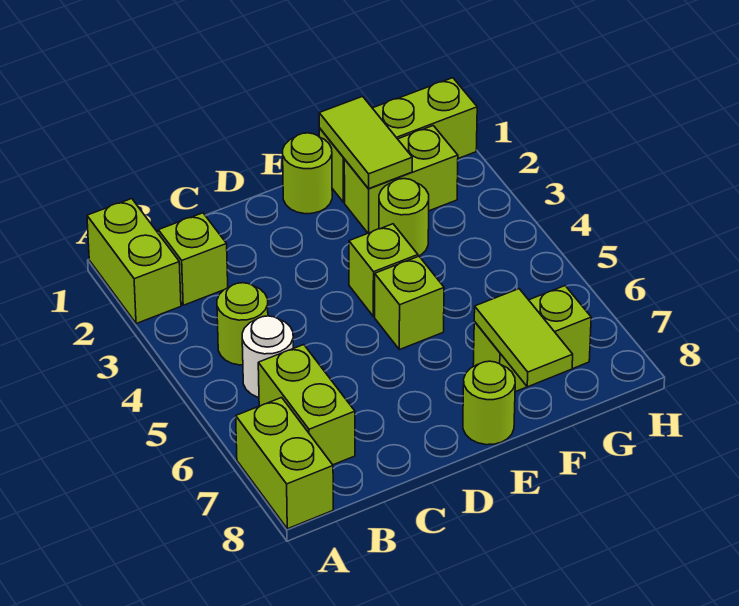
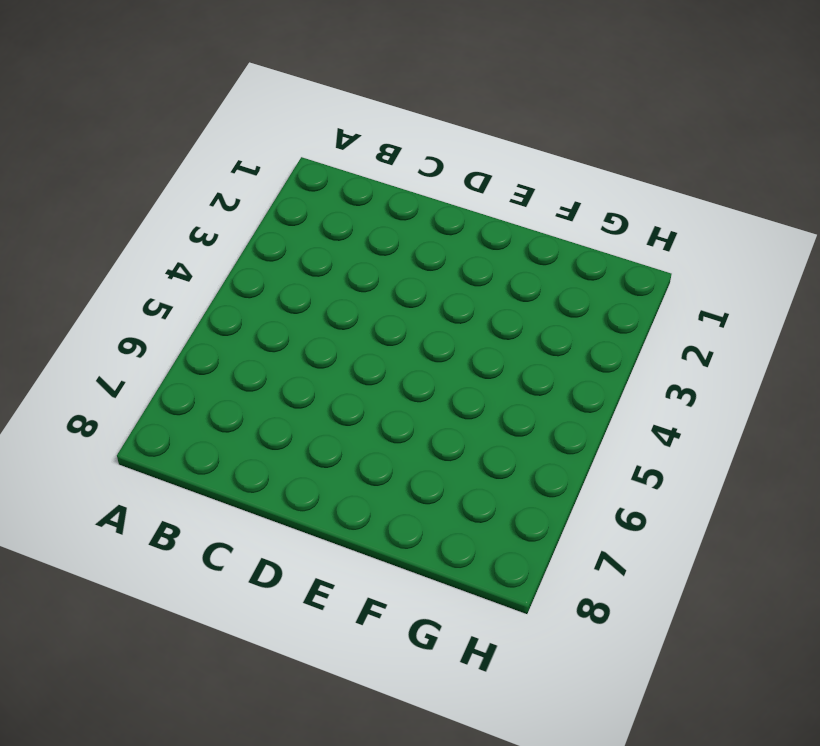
none -> lime brick A1:A2 level 1
none -> lime brick A7:A8 level 1
none -> lime brick B2 level 1

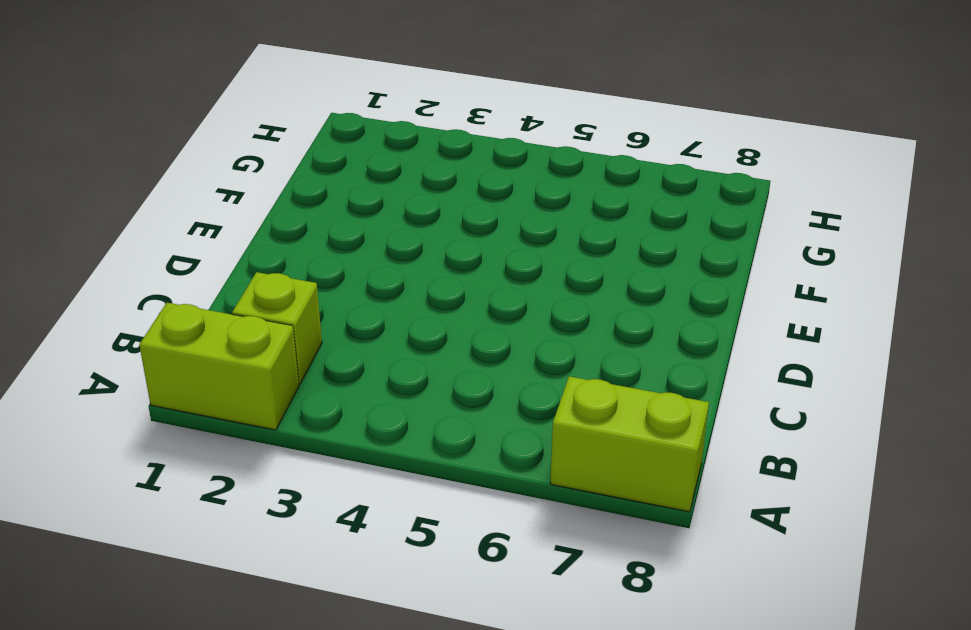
none -> lime round brick B4 level 1
none -> white round brick B5 level 1
none -> lime brick B6:B7 level 1

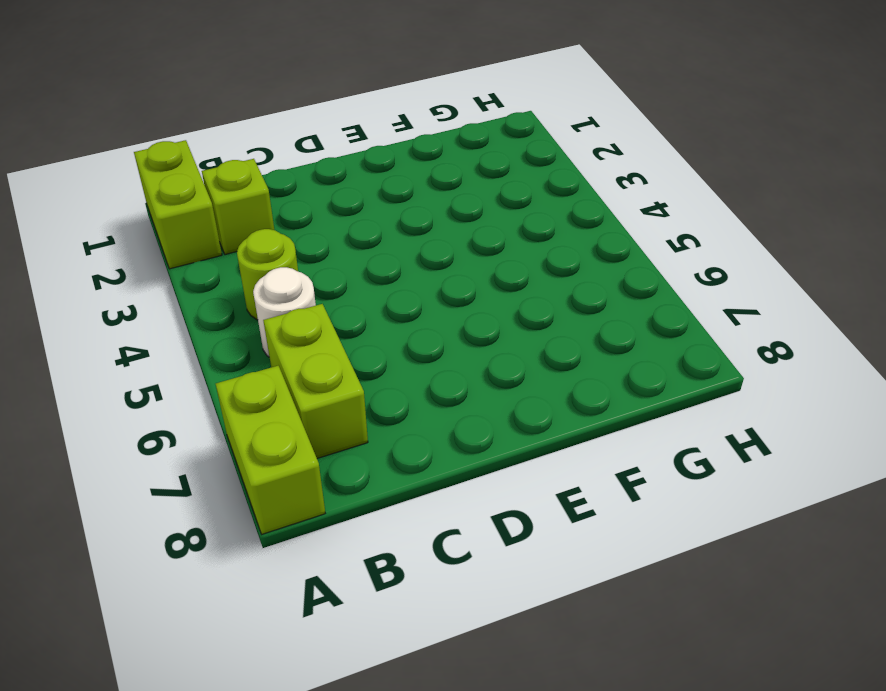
none -> lime round brick E1 level 1
none -> lime brick E4 level 1
none -> lime brick E5 level 1

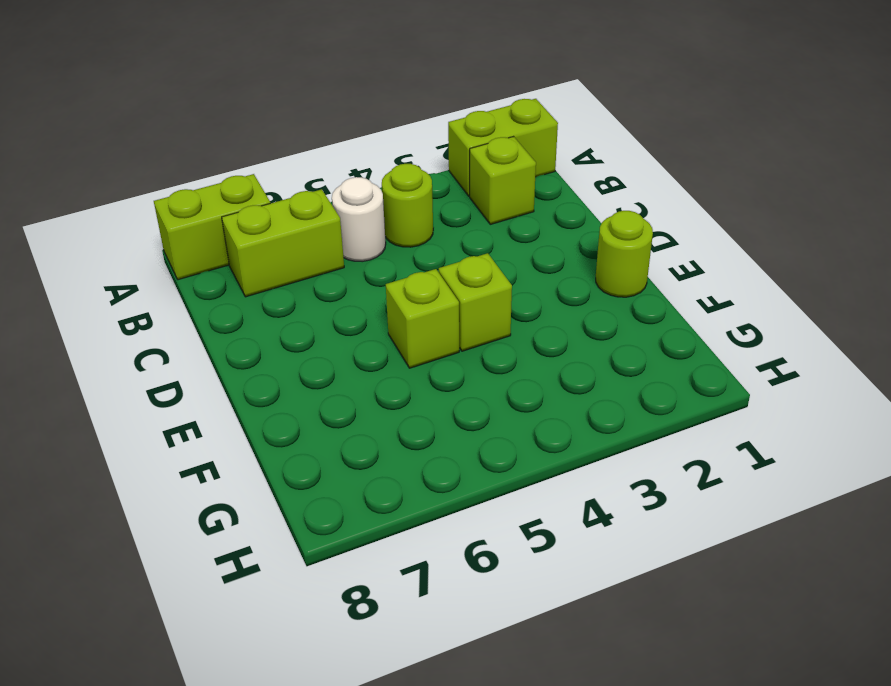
none -> lime round brick E8 level 1
none -> lime brick F1:H1 level 1
none -> lime brick F2:G2 level 1

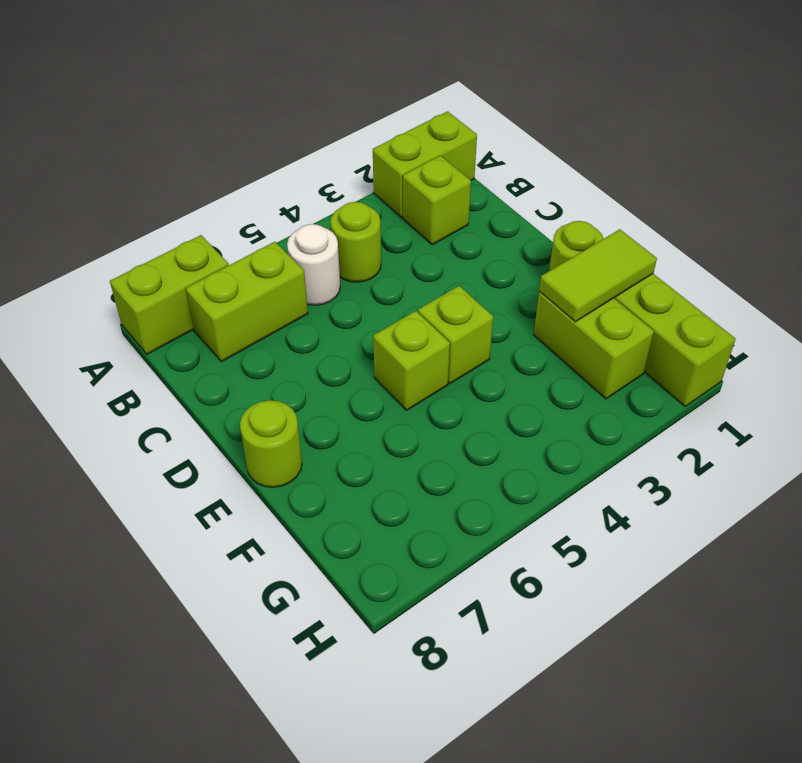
none -> lime round brick F3 level 1
none -> lime brick F7:G7 level 1
none -> lime tile F7:F8 level 2

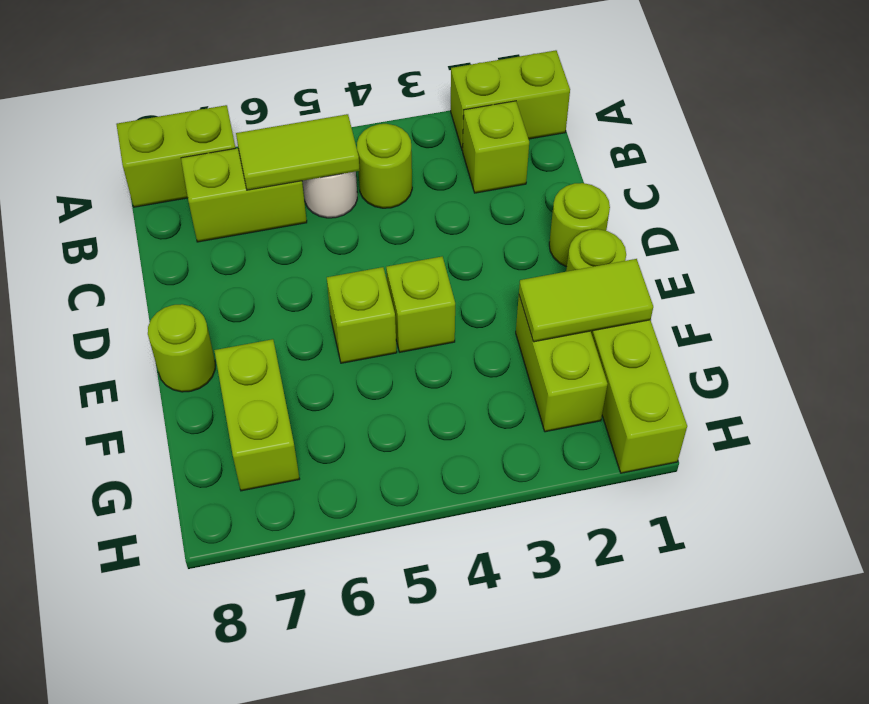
lime tile B5:B6 level 2 -> lime tile F7:F8 level 2
lime round brick D1 level 1 -> lime round brick F3 level 1

